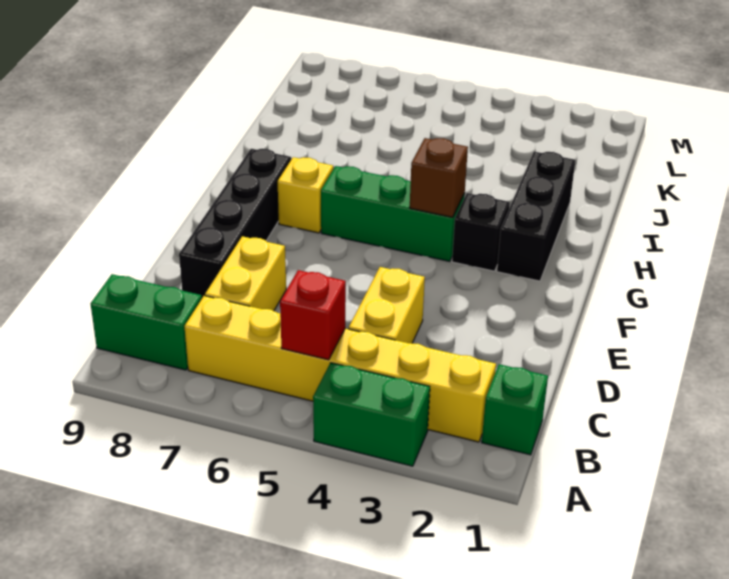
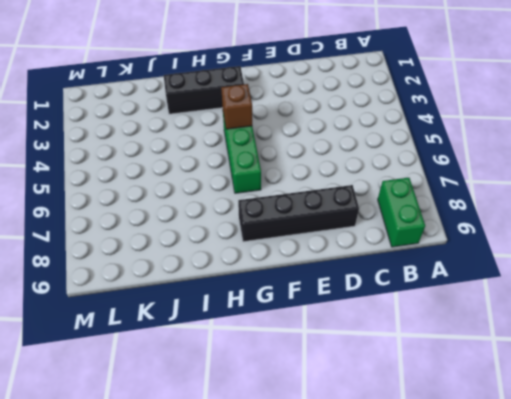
none -> green brick A3:A4 level 1
none -> green brick B1 level 1
none -> yellow brick B2:B7 level 1

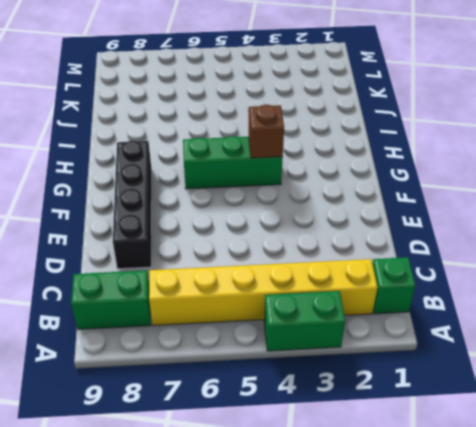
none -> yellow brick C4:D4 level 1
none -> yellow brick C7:D7 level 1
none -> black brick G2:I2 level 1

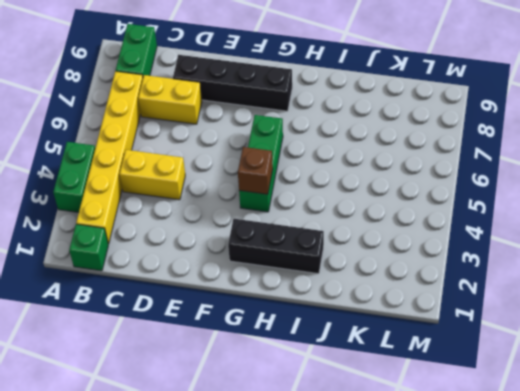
none -> black brick G3 level 1
none -> yellow brick G7 level 1
none -> red brick B5 level 2

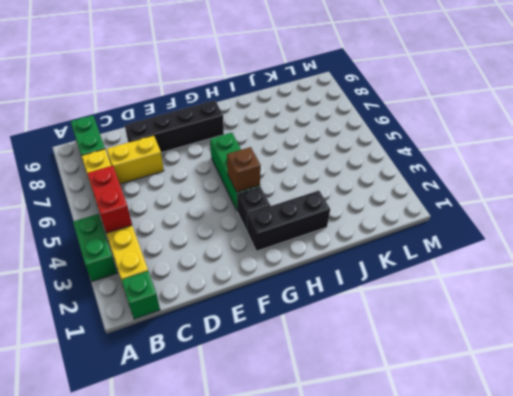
red brick B4:B5 level 2 -> red brick B5 level 2
none -> yellow brick C4:D4 level 1
none -> yellow brick G7 level 1

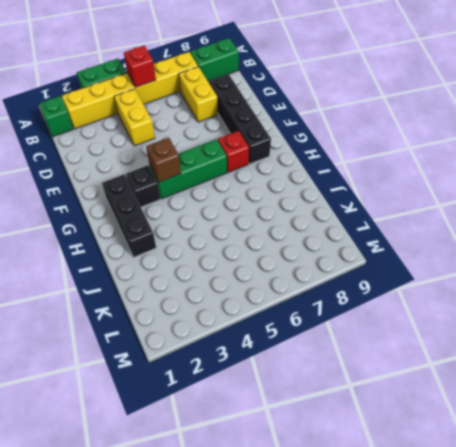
red brick G7 level 1 -> yellow brick G7 level 1

